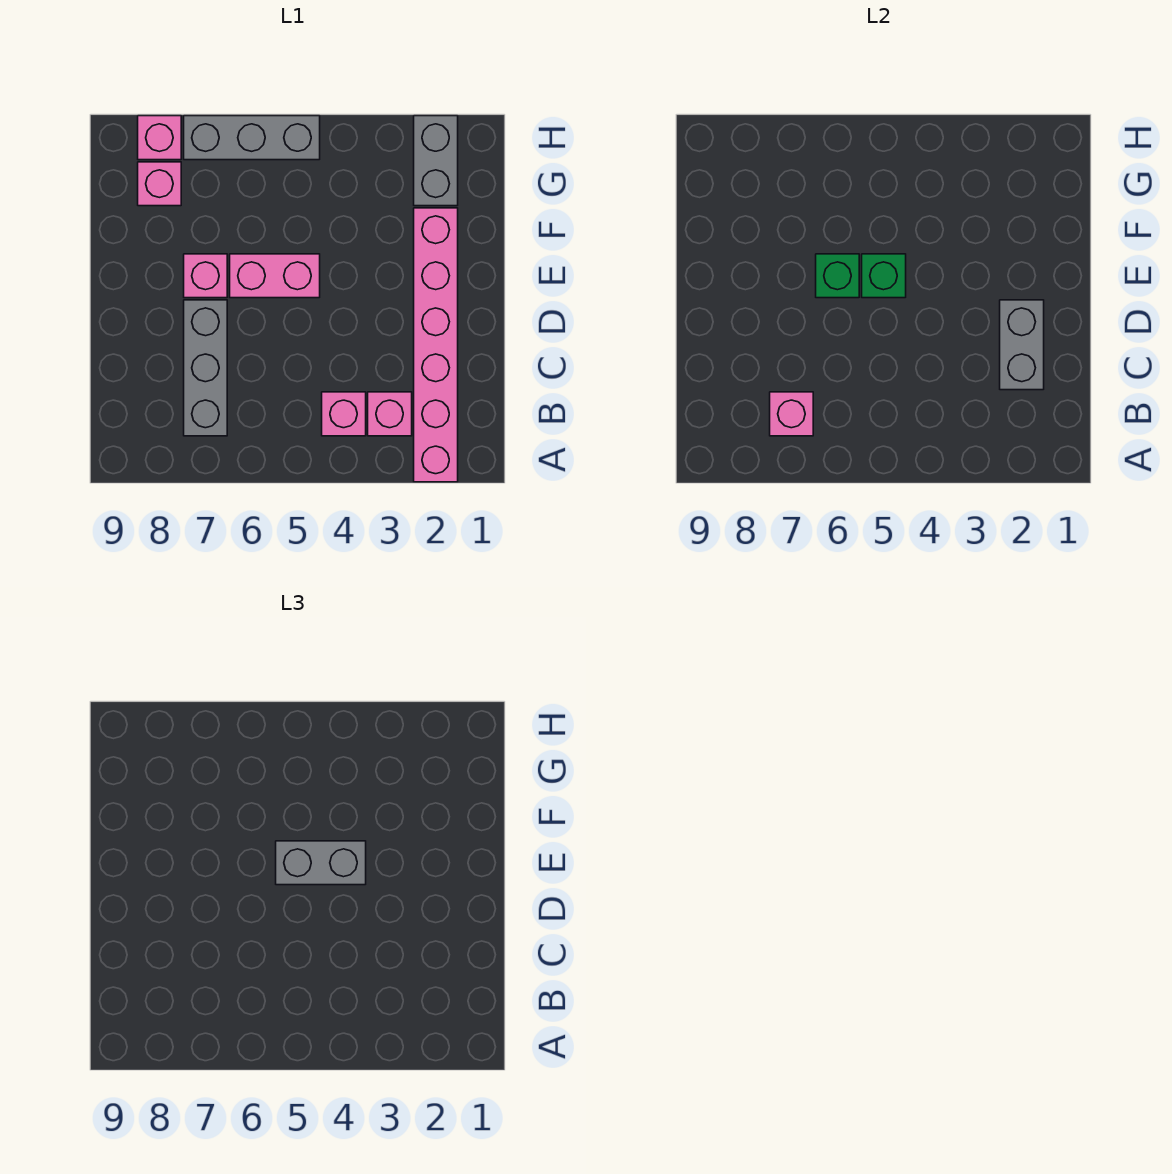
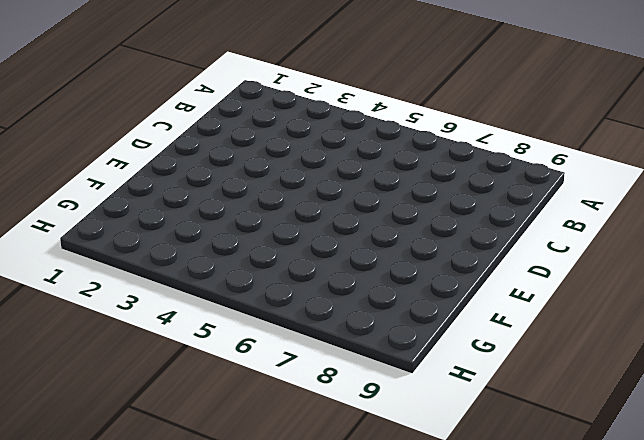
none -> pink brick A2:F2 level 1
none -> pink brick B3 level 1
none -> pink brick B4 level 1

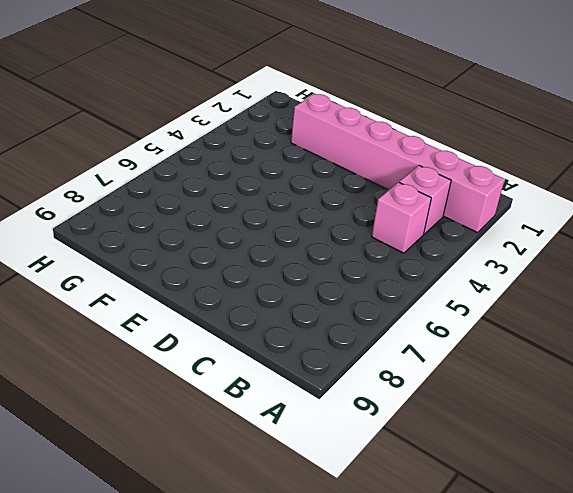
none -> grey brick B7:D7 level 1
none -> pink brick E5:E6 level 1
none -> pink brick E7 level 1

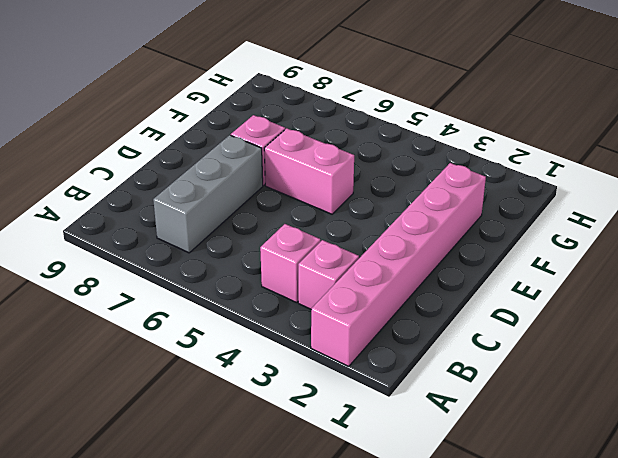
none -> grey brick G2:H2 level 1
none -> pink brick G8 level 1
none -> grey brick H5:H7 level 1

